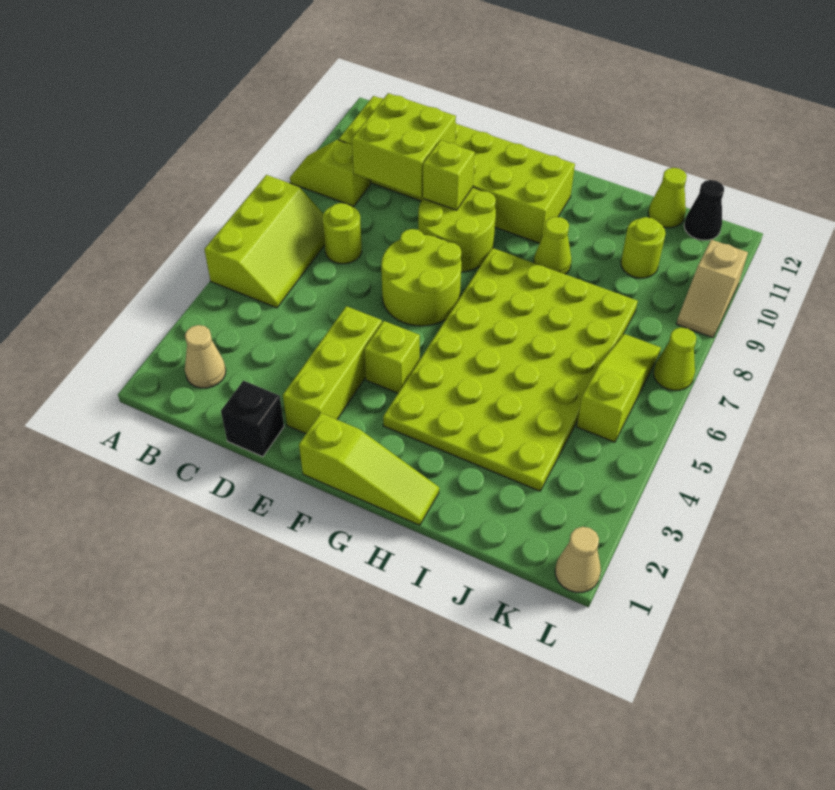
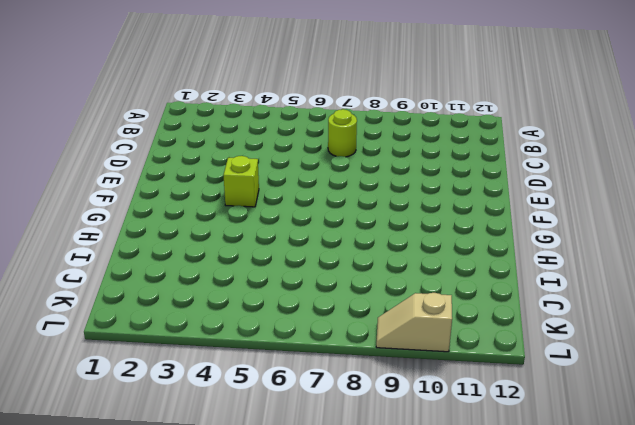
none -> lime slope A5:B7 level 1 top A
none -> lime slope A9:B9 level 1 top B
none -> tan cone B2 level 1

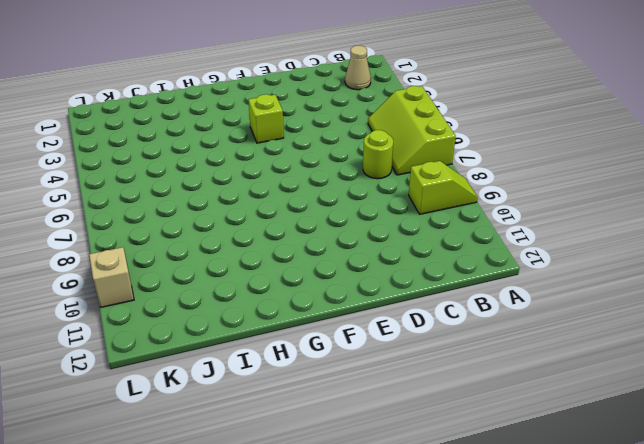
none -> lime brick B10:G11 level 1
none -> black brick D1 level 1
none -> lime brick E2:E4 level 1

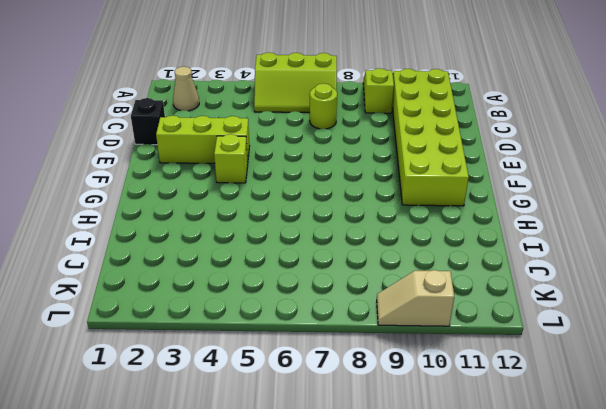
none -> lime round brick E6:F7 level 1
none -> lime round brick E8:F9 level 1
none -> lime slope F1:H1 level 1 top F

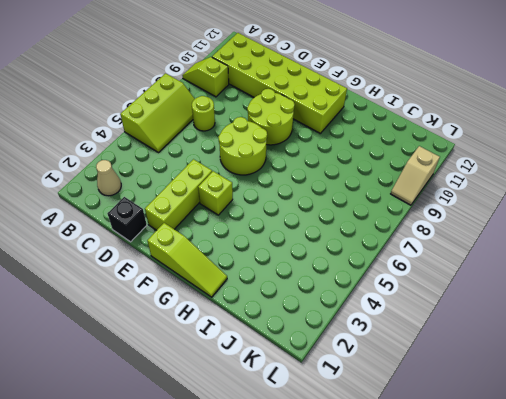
none -> lime plate G3:J8 level 1
none -> lime cone H9 level 1
none -> lime round brick J10 level 1

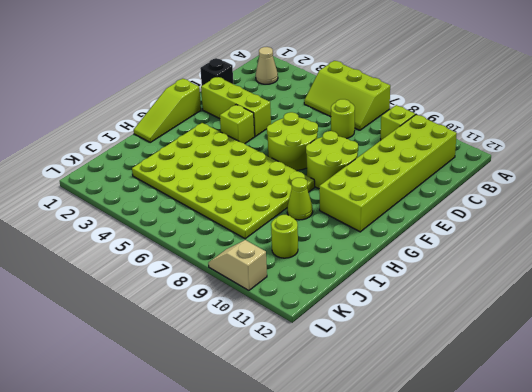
none -> lime cone J12 level 1
none -> lime slope K5:K7 level 1 top 5
none -> black cone K12 level 1

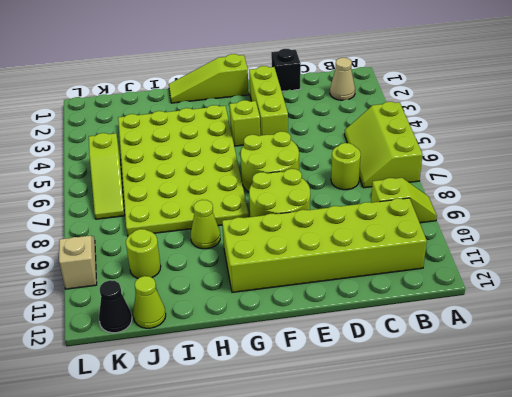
none -> tan cone L1 level 1
none -> lime cone L7 level 1
none -> lime brick C9:D10 level 2

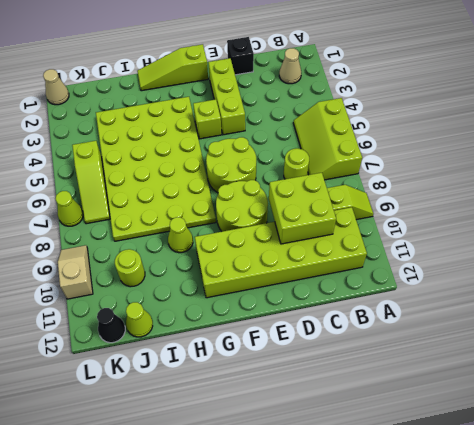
none -> lime brick E9 level 2

